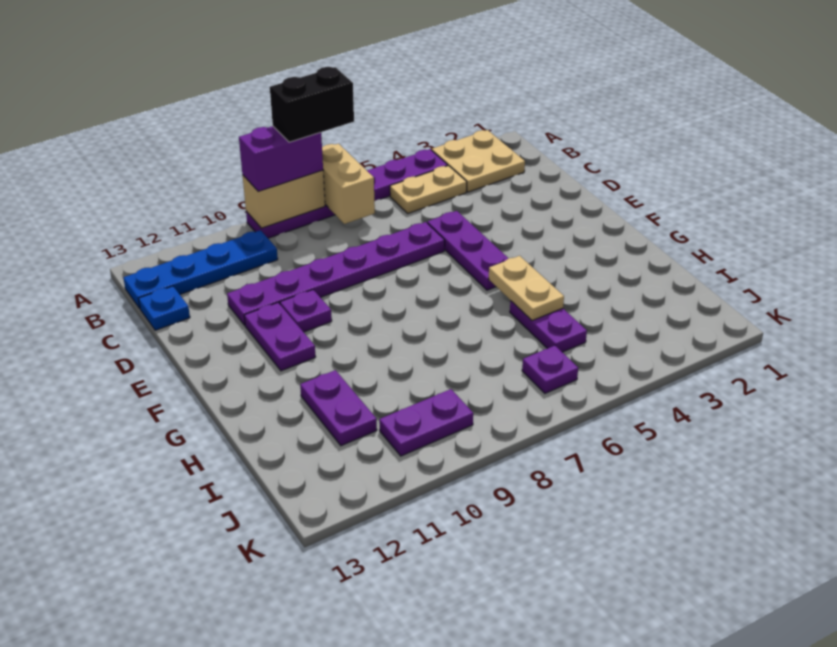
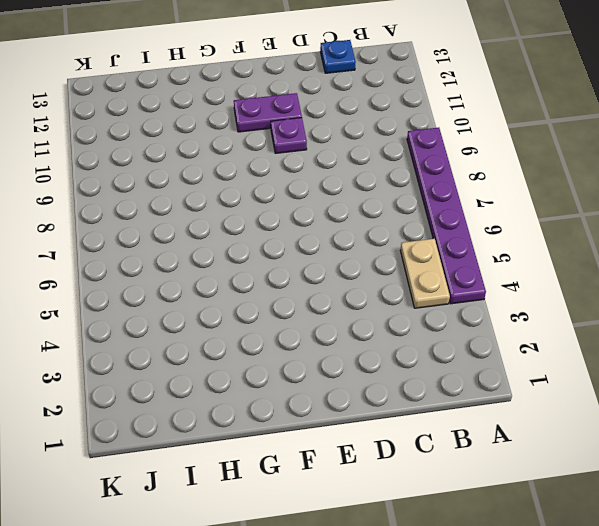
none -> tan plate A2:B3 level 1
none -> blue plate B10:B13 level 1
none -> purple plate D5:F5 level 1

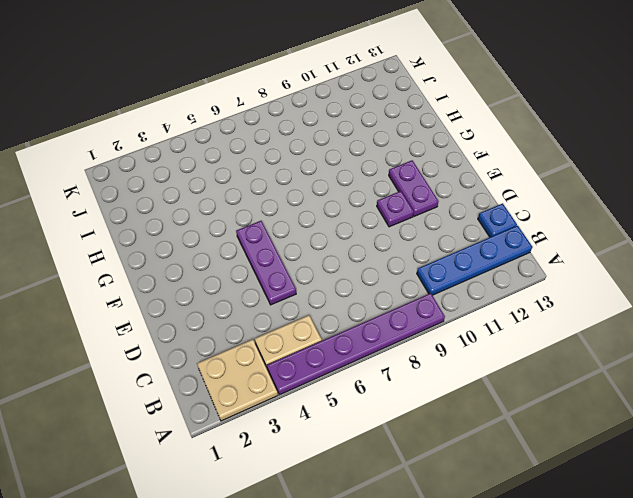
none -> purple plate D6:D11 level 1
none -> purple plate H5:I5 level 1
none -> purple plate H11:I11 level 1

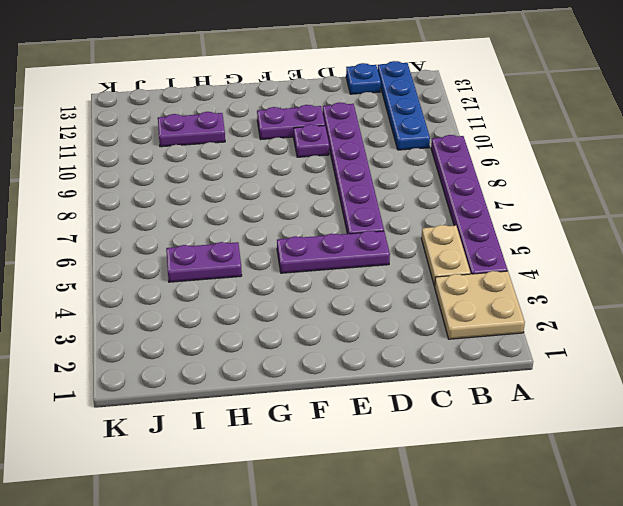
none -> purple plate J6 level 1
none -> purple plate J9:J10 level 1
none -> tan brick A7:B7 level 2

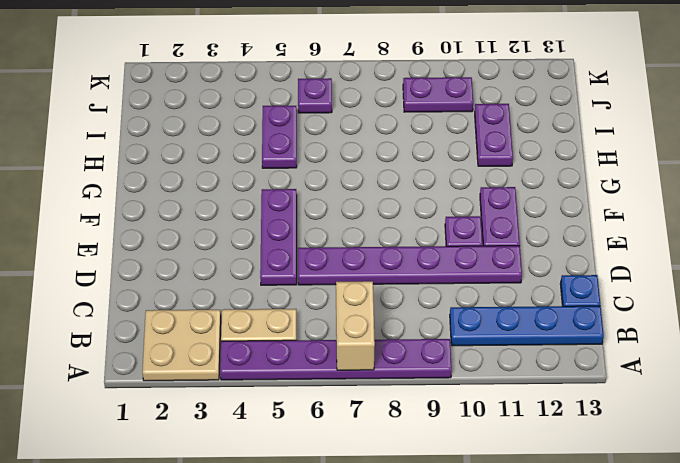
none -> tan brick A8:A9 level 2
none -> tan plate G5:H5 level 2
none -> purple brick A8:A9 level 3

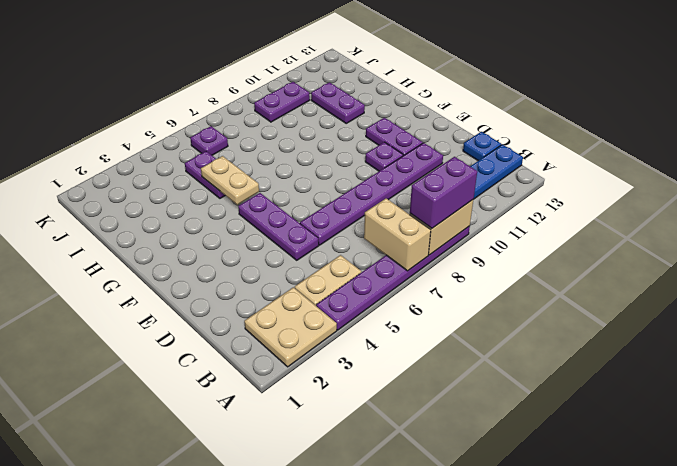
none -> black brick A7:A8 level 4

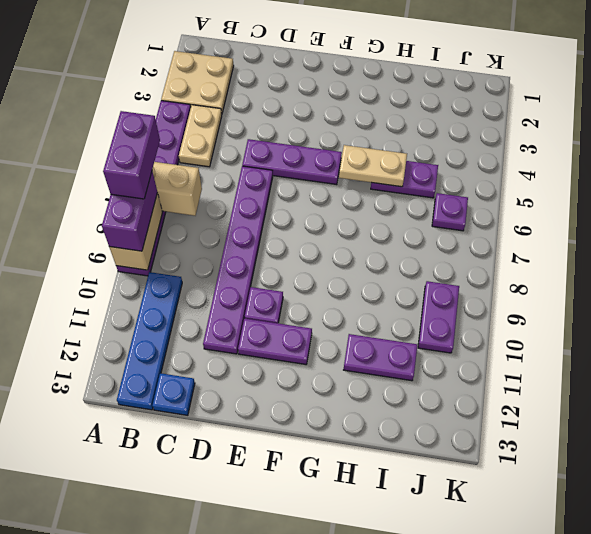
purple brick A7:A8 level 4 -> black brick A7:A8 level 4

